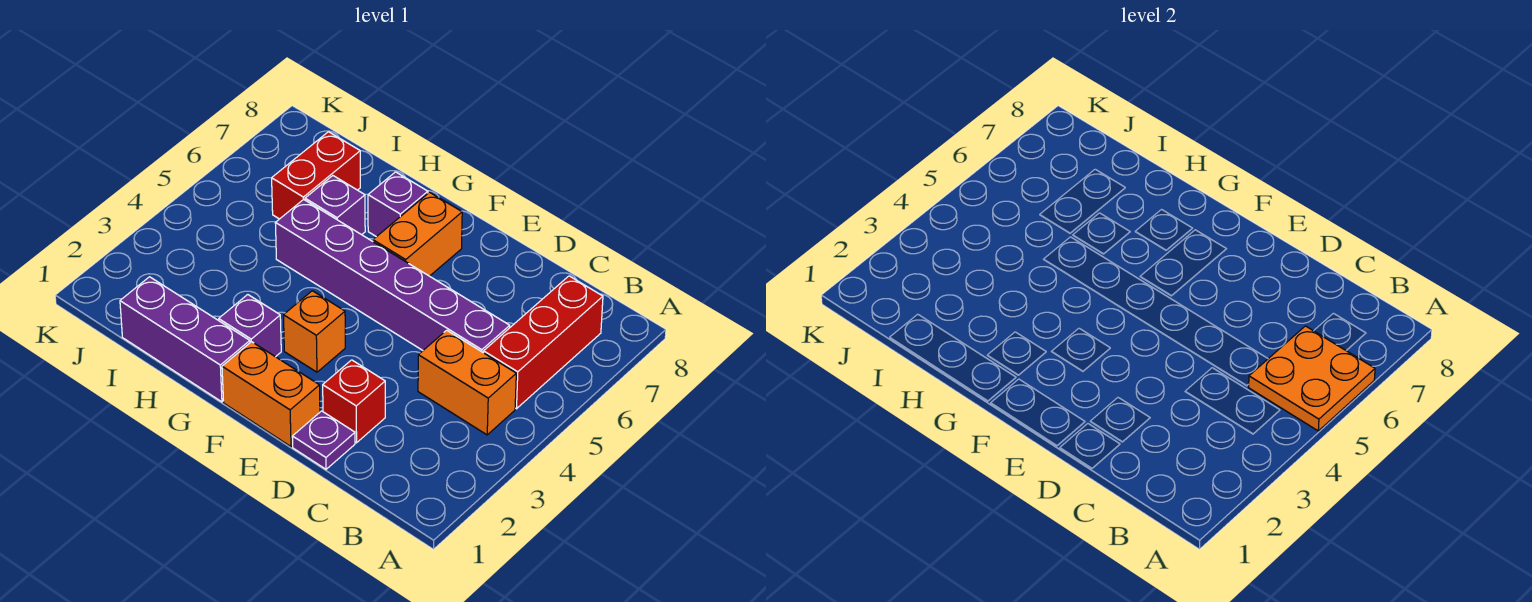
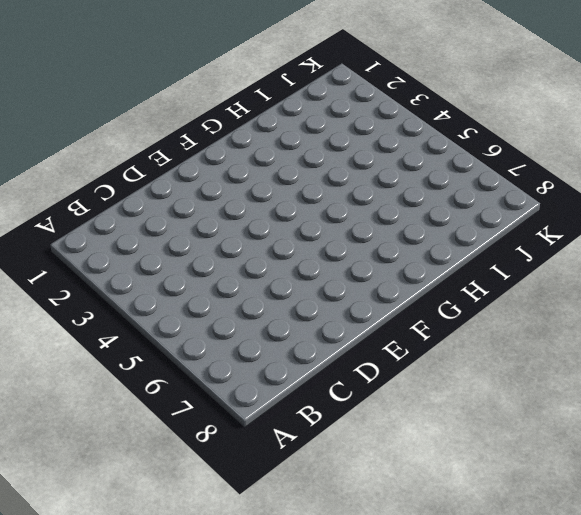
none -> orange brick B4:C4 level 1
none -> red brick B5:B7 level 1
none -> purple brick C5:H5 level 1

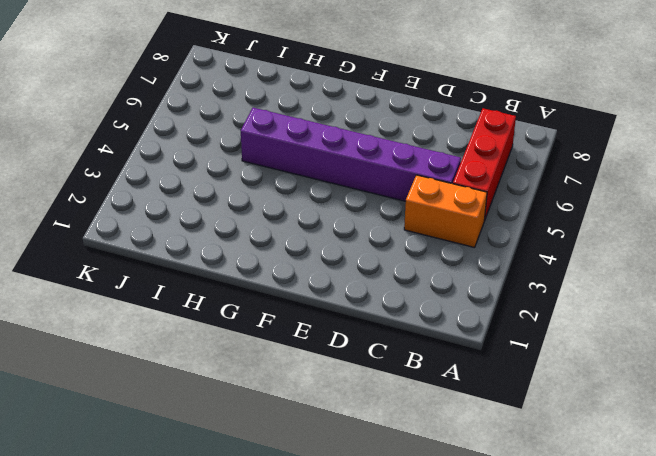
none -> purple plate D1 level 1
none -> red brick D2 level 1
none -> orange brick E1:F1 level 1

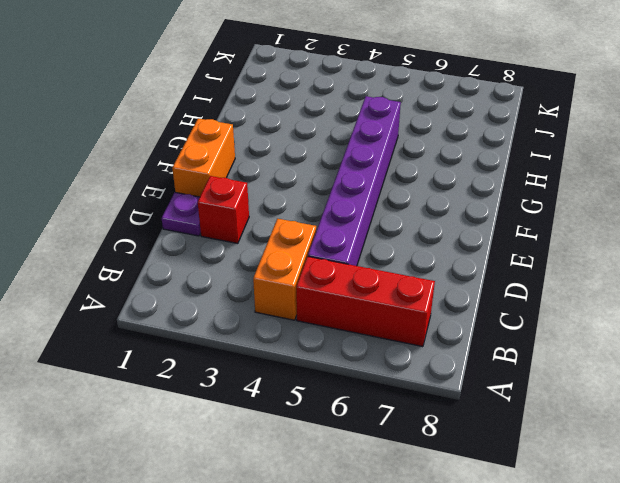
none -> orange brick F3 level 1
none -> orange brick F6:F7 level 1
none -> purple brick G1:I1 level 1

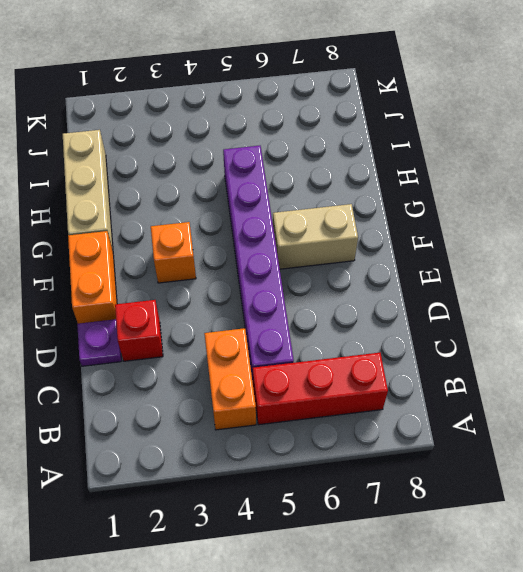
tan brick F6:F7 level 1 -> orange brick F6:F7 level 1
tan brick G1:I1 level 1 -> purple brick G1:I1 level 1
none -> purple brick G2 level 1
none -> purple brick G7 level 1
none -> purple brick H6 level 1

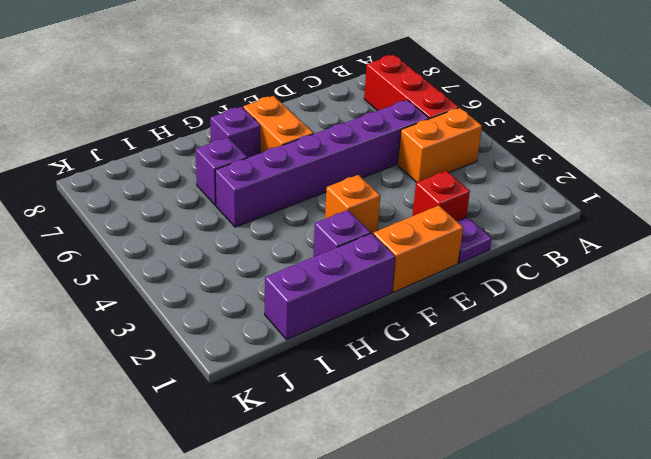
none -> red brick I6:I7 level 1
none -> orange plate A5:B6 level 2

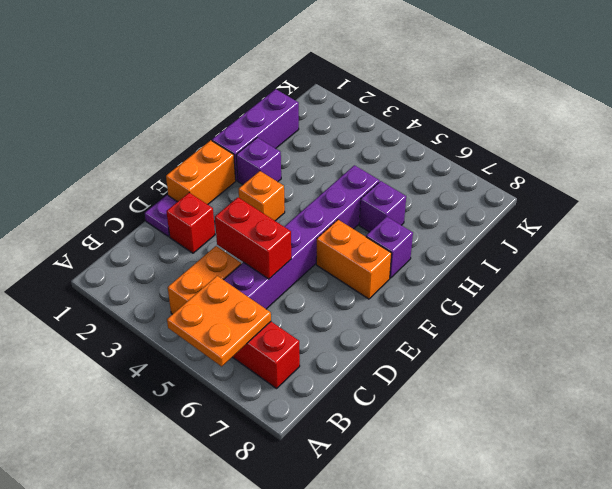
red brick D4:D5 level 2 -> red brick I6:I7 level 1

